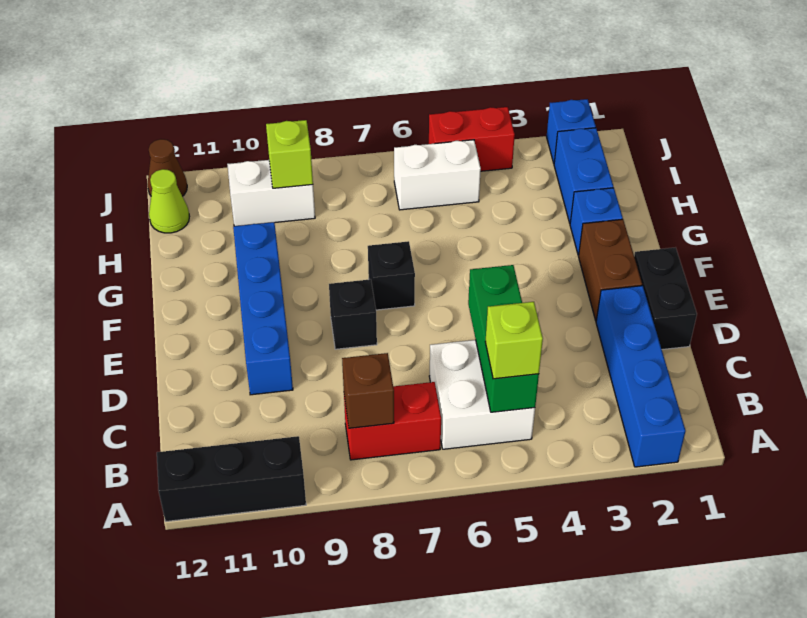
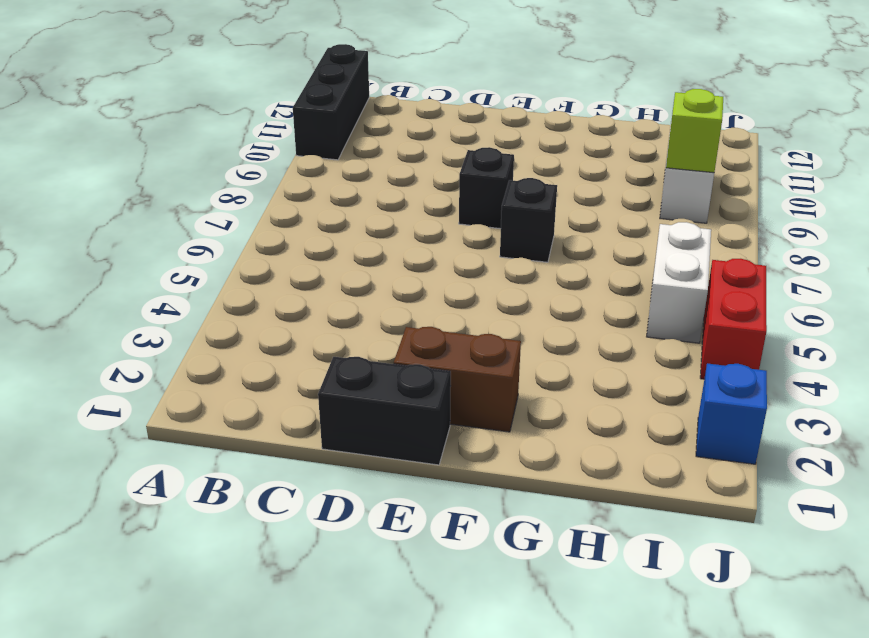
none -> blue brick A2:D2 level 1
none -> white brick B5:C6 level 1
none -> red brick B7:B8 level 1

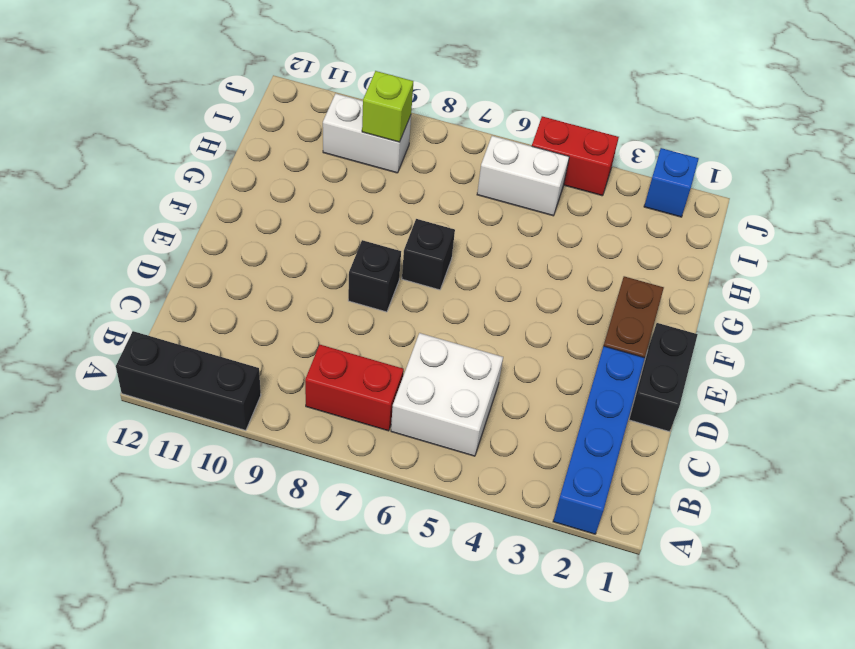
none -> blue brick D10:G10 level 1
none -> blue brick G2 level 1
none -> blue brick H2:I2 level 1

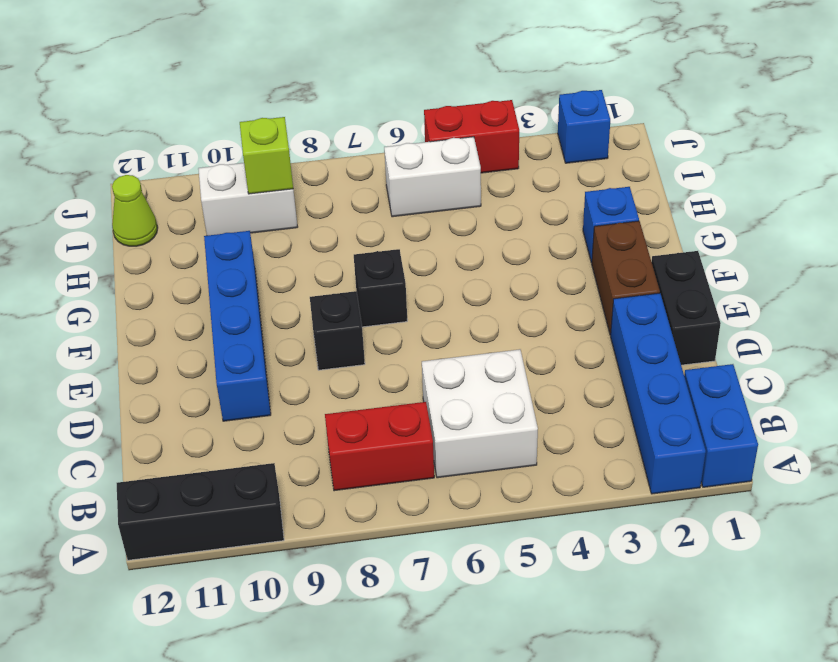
blue brick A1:B1 level 1 -> blue brick H2:I2 level 1
none -> brown cone J12 level 1
none -> green brick B5:D5 level 2
none -> brown brick B8 level 2

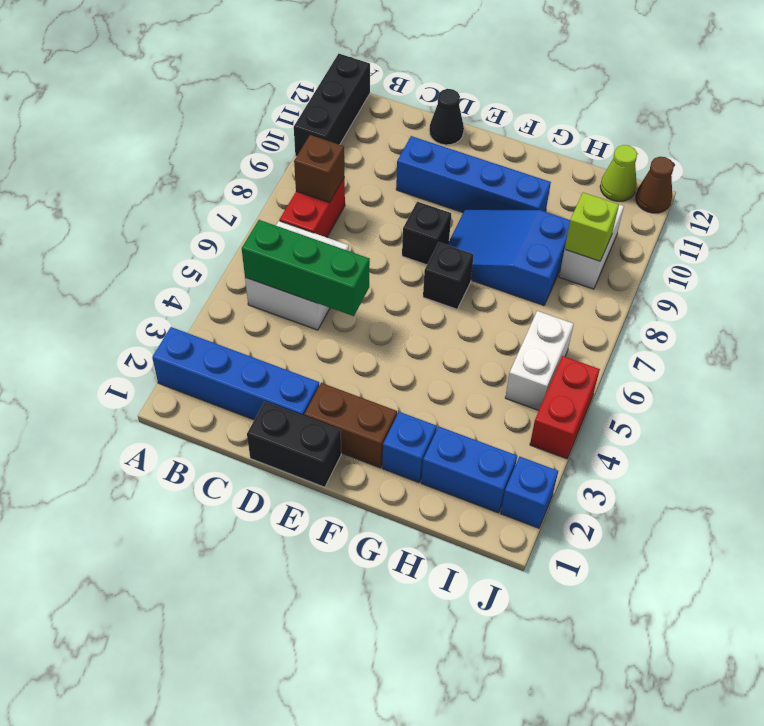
black cone D12 level 1 -> none
blue slope F8:H9 level 1 top H -> none
none -> lime brick B5 level 3

